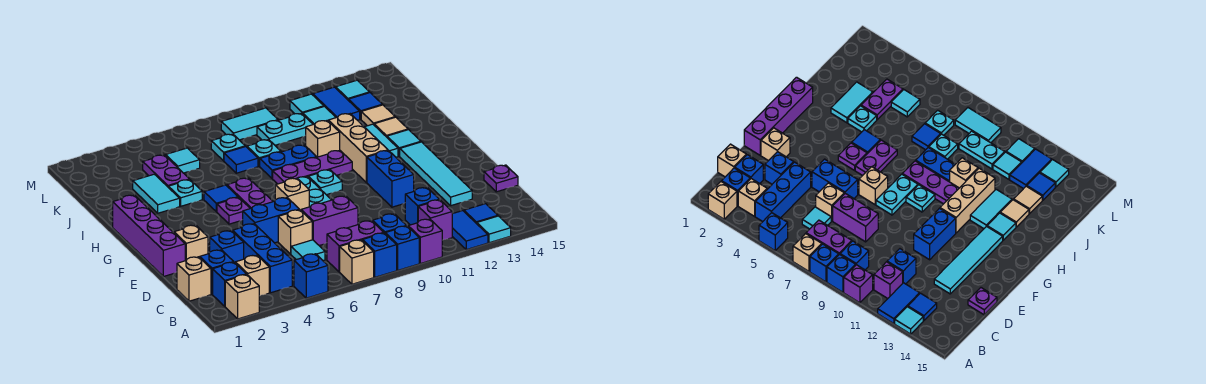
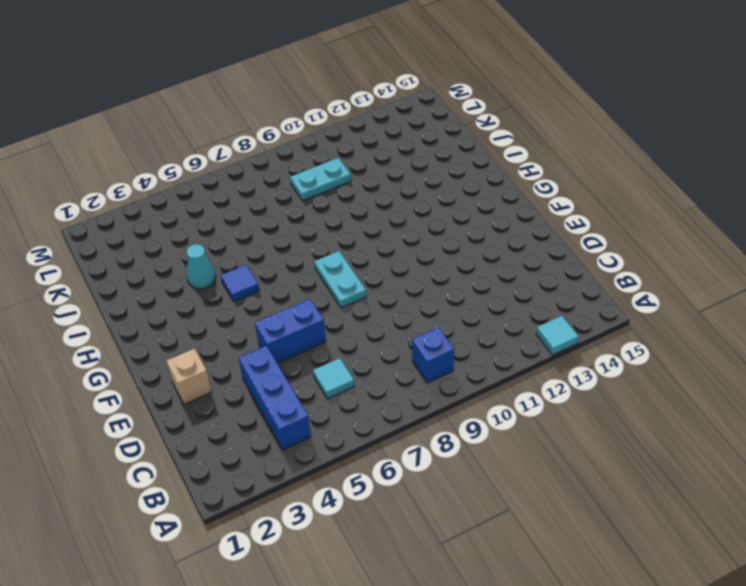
cyan cone I4 level 1 -> cyan plate I4 level 1
none -> tan brick A2 level 1
none -> blue brick A5 level 1
none -> tan brick A7 level 1
none -> blue brick A8 level 1

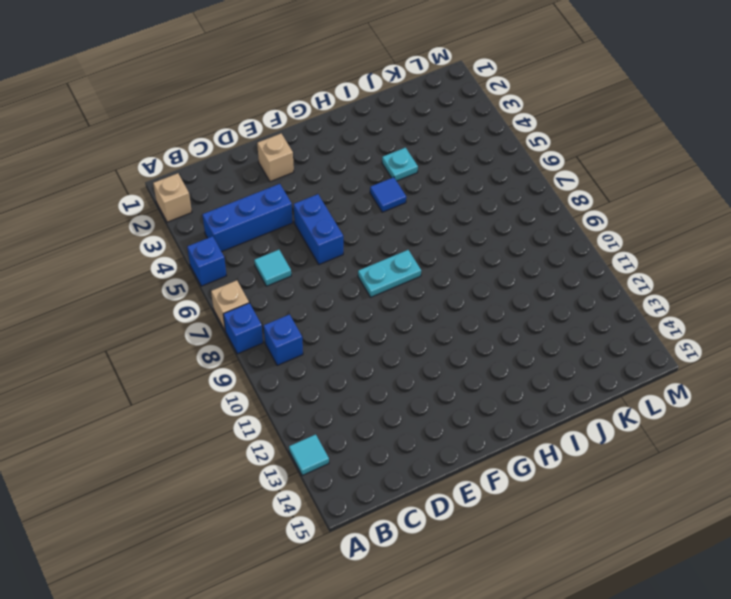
none -> blue brick A9 level 1
none -> purple brick A10 level 1
none -> blue tile A12:B12 level 1
none -> blue brick B2 level 1

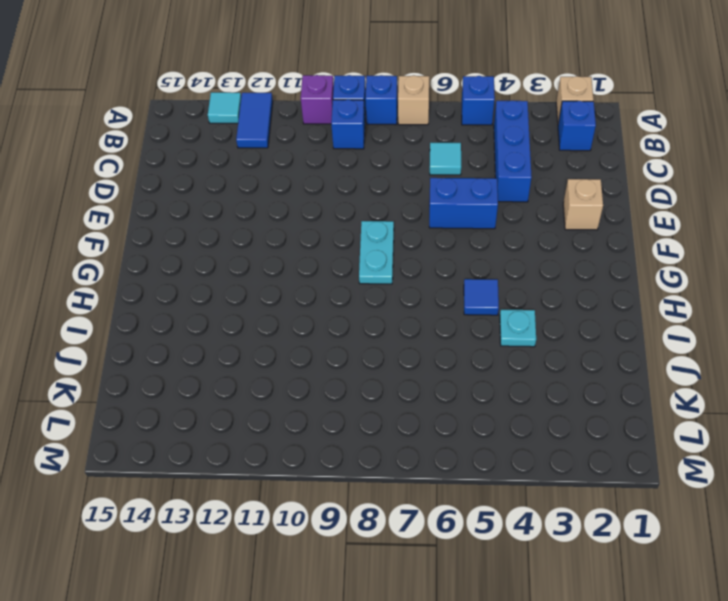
none -> tan brick B3 level 1
none -> purple brick B7:B8 level 1
none -> purple brick B11 level 1
none -> blue tile B13 level 1

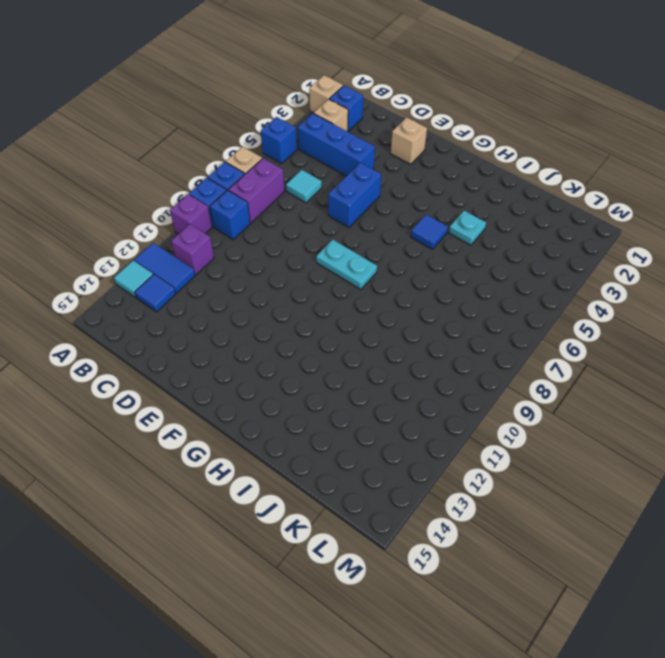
none -> tan brick C1 level 1
none -> blue brick C2 level 1
none -> blue brick C11 level 1
none -> blue brick D3 level 1

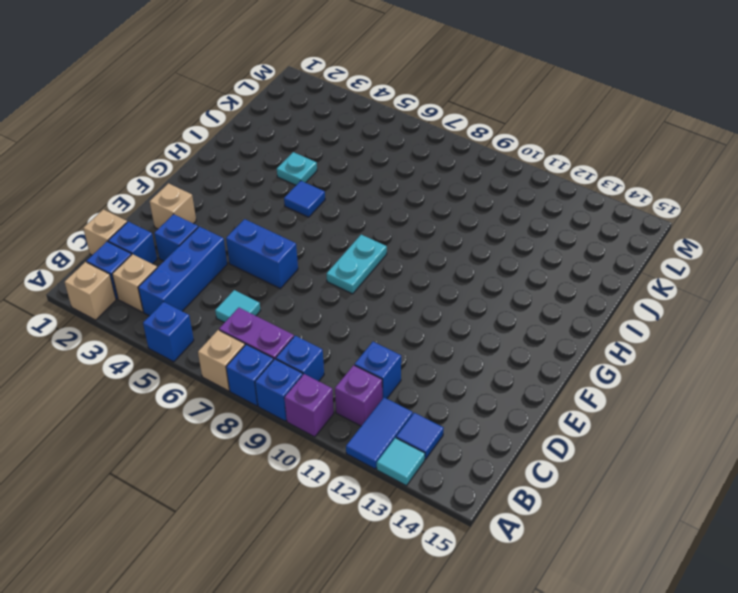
none -> tan brick D6 level 1
none -> purple brick D7:D8 level 1
none -> cyan tile D13:G13 level 1
none -> purple plate D15 level 1

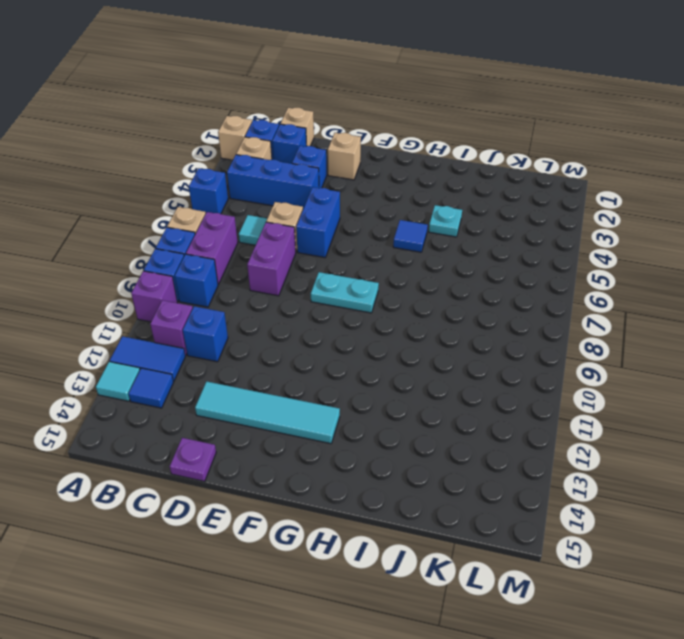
none -> purple brick E1:H1 level 1
none -> blue brick E11:F11 level 1
none -> tan brick F7 level 1
none -> purple plate G5 level 1

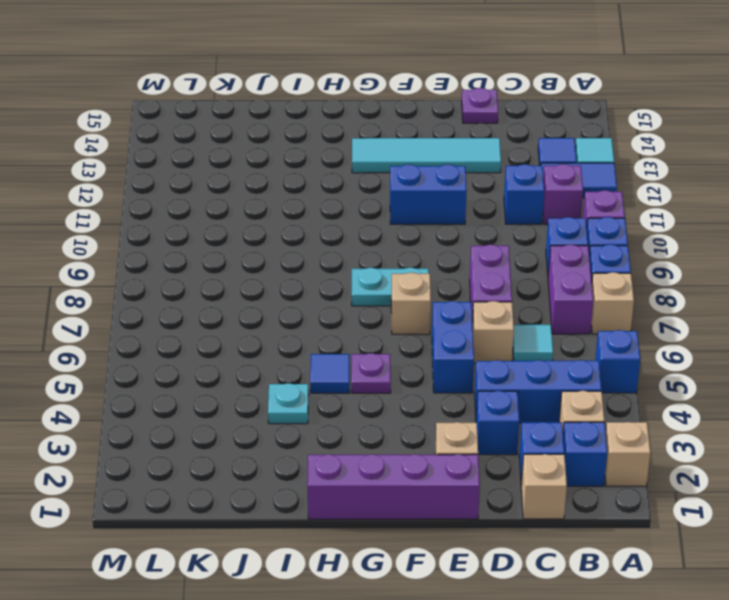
none -> purple plate G6:H6 level 1
none -> cyan plate G9 level 1
none -> tan brick G11:I11 level 1
none -> purple plate H8:H10 level 1

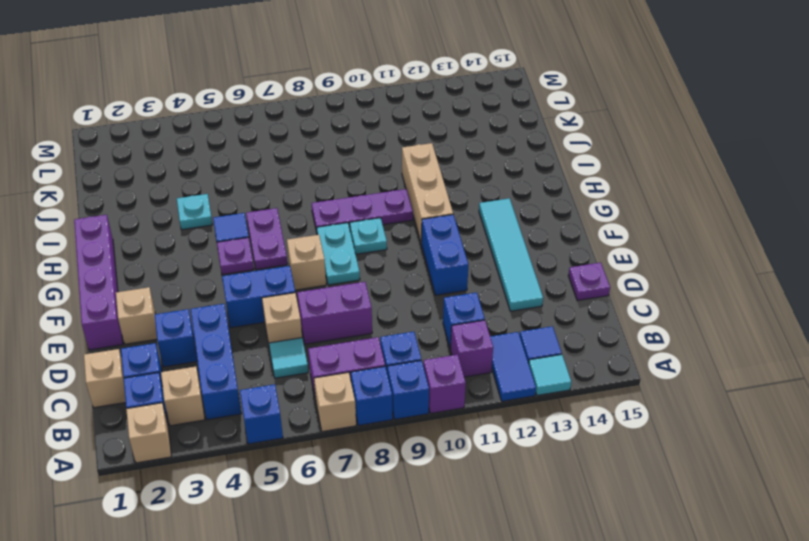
none -> cyan tile H12:I12 level 1
none -> cyan tile H13 level 1
none -> cyan tile I3:J3 level 1
none -> blue plate I8:I9 level 1

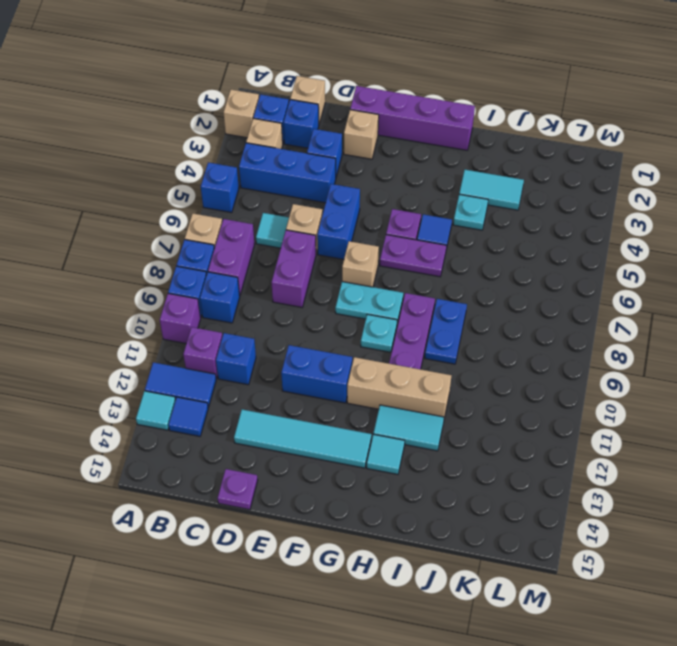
none -> tan brick I10 level 1
none -> tan tile I13 level 1
none -> purple plate J4:K4 level 1
none -> blue tile J7 level 1

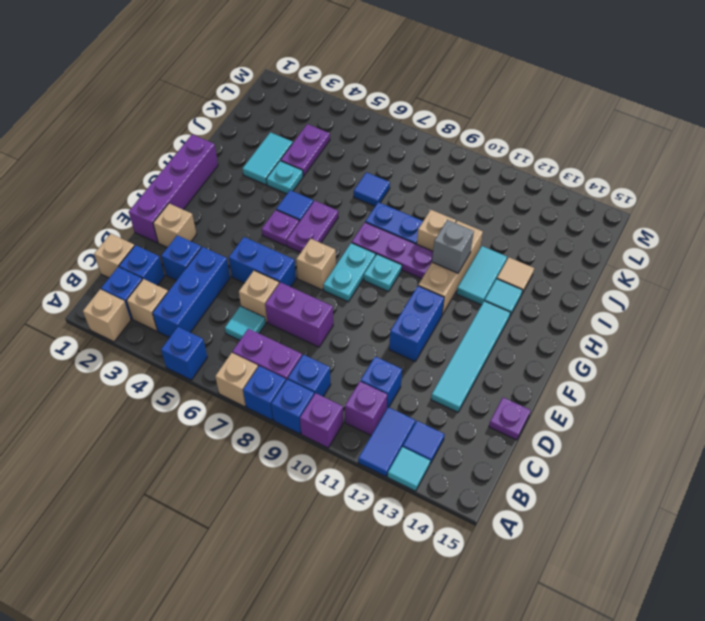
grey brick H11 level 2 -> none
none -> cyan plate J8 level 1
none -> tan tile J13 level 1
none -> cyan tile K5 level 1
none -> cyan plate K7 level 1

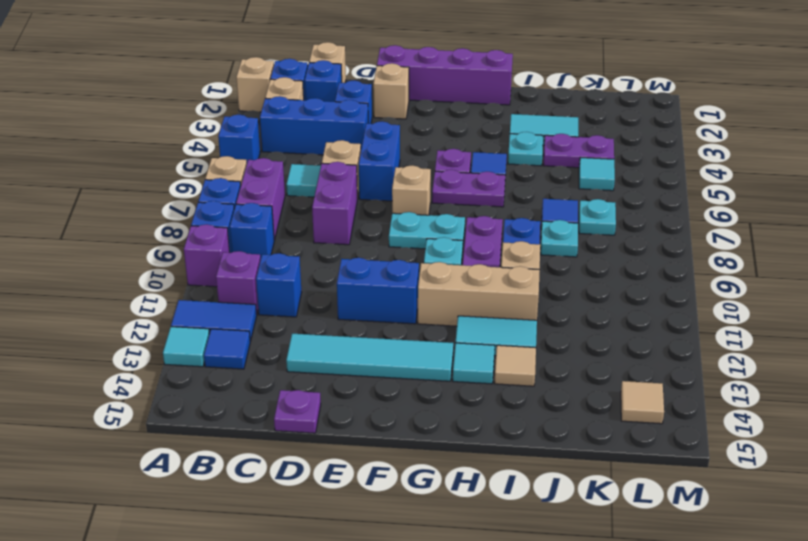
tan tile L14 level 1 -> tan tile J13 level 1
none -> cyan plate K9:K10 level 1
none -> cyan tile K11 level 1
none -> blue tile K12:L12 level 1
none -> blue tile K13 level 1

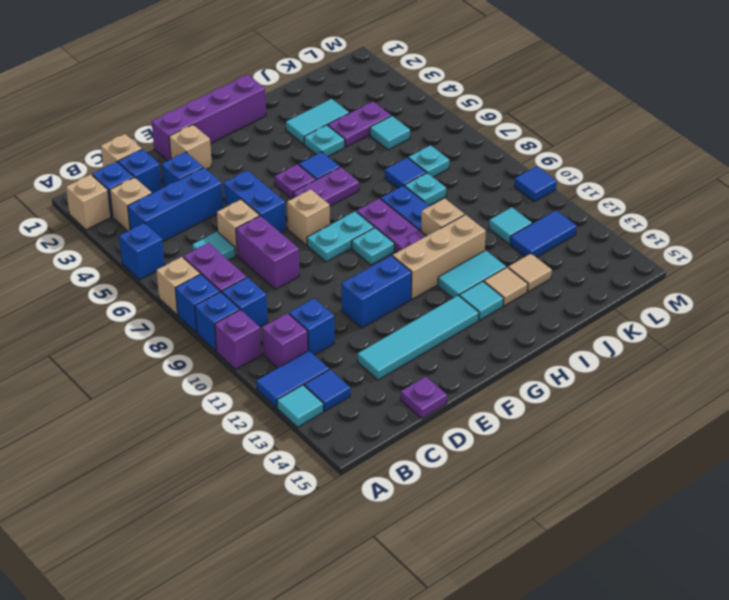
blue tile M10 level 1 -> blue tile K13 level 1
none -> cyan plate K9:K10 level 1
none -> cyan tile L8:L9 level 1
none -> cyan tile L11 level 1
none -> cyan tile L13 level 1

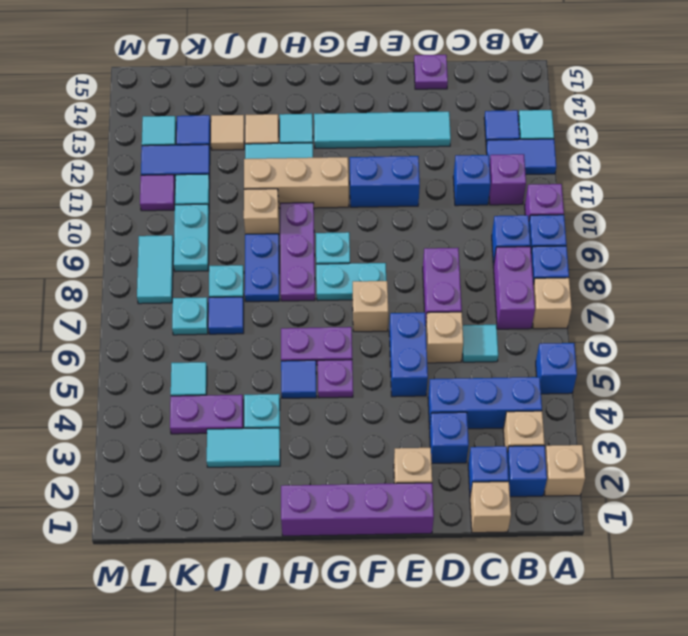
purple tile L11 level 1 -> cyan tile L11 level 1

